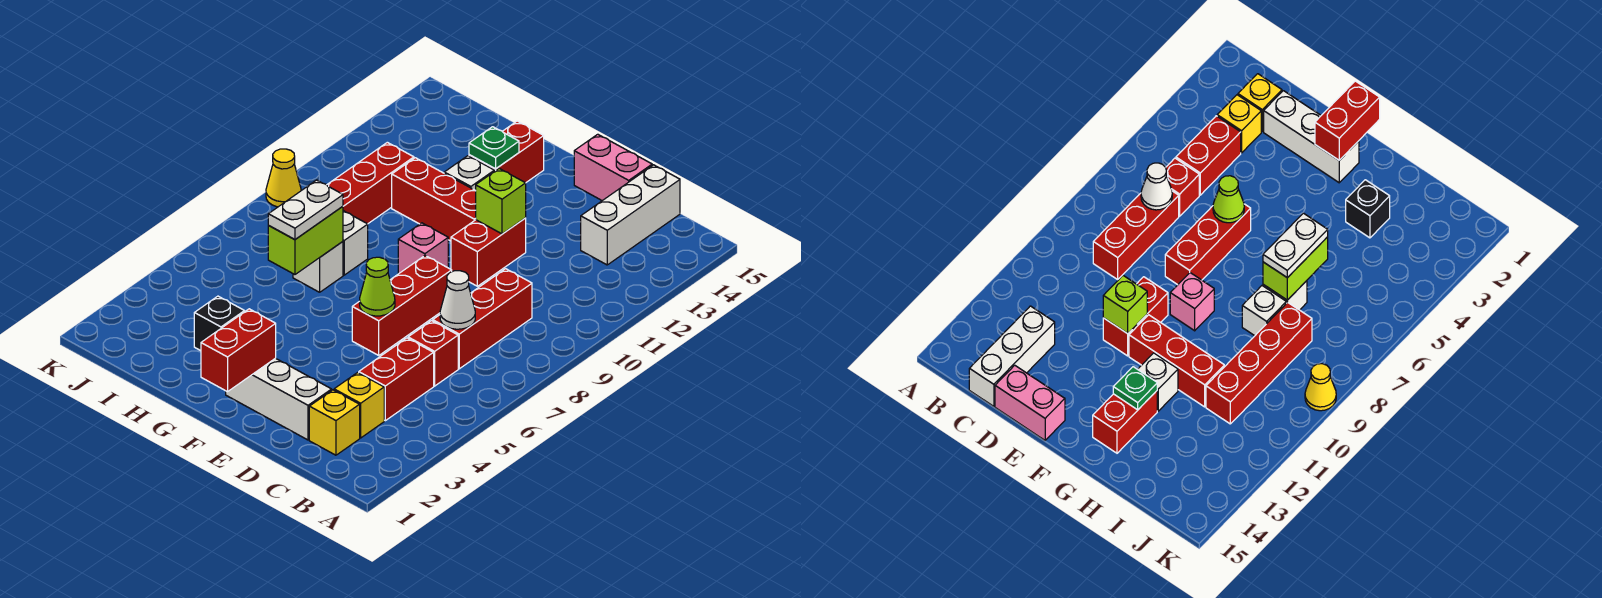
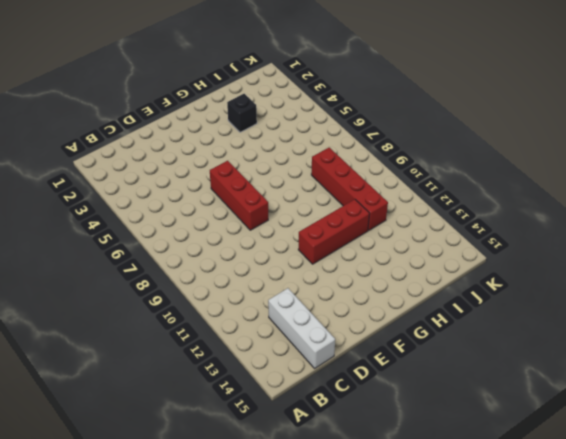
none -> yellow brick C2 level 1
none -> yellow brick C3 level 1
none -> red brick C4:C5 level 1

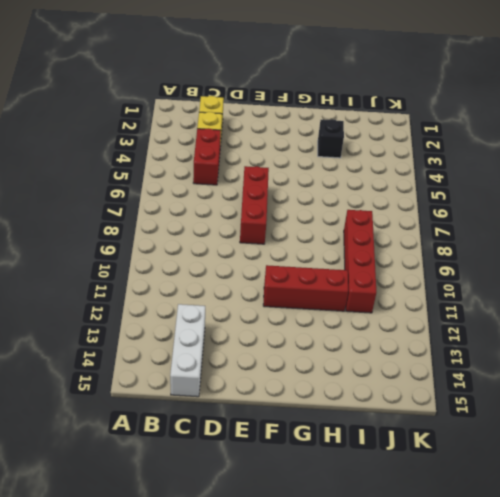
none -> red brick C6 level 1
none -> red brick C7:C9 level 1
none -> white brick D2:F2 level 1

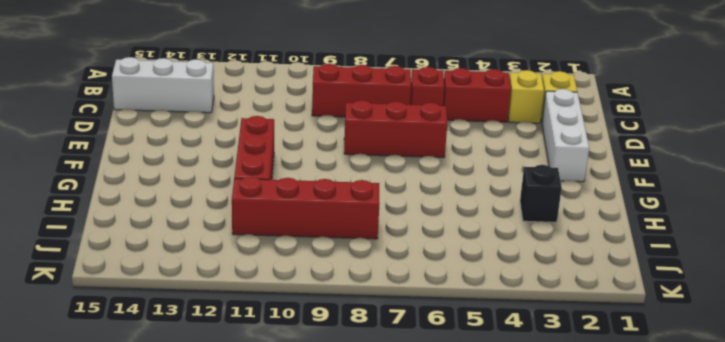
none -> pink brick D15:E15 level 1
none -> red brick E10:E11 level 1
none -> pink brick F9 level 1

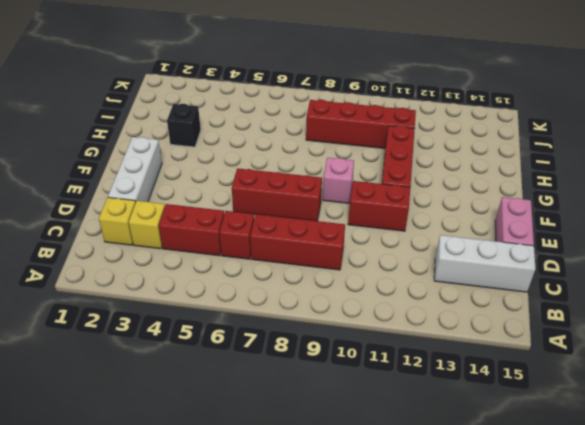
none -> white brick G12 level 1
none -> red brick G13:G14 level 1
none -> white brick H7 level 1

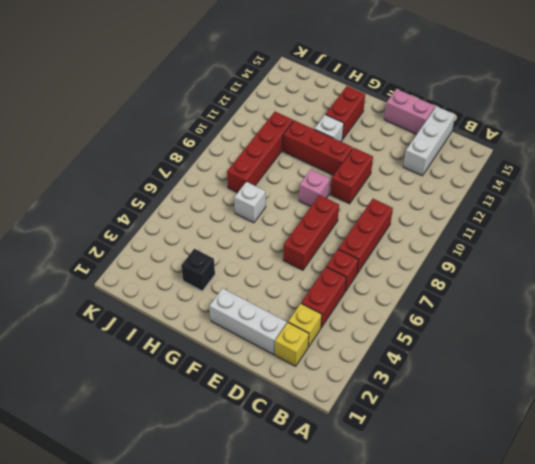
none -> white brick H8 level 1
none -> yellow cone K9 level 1
none -> white cone C7 level 2

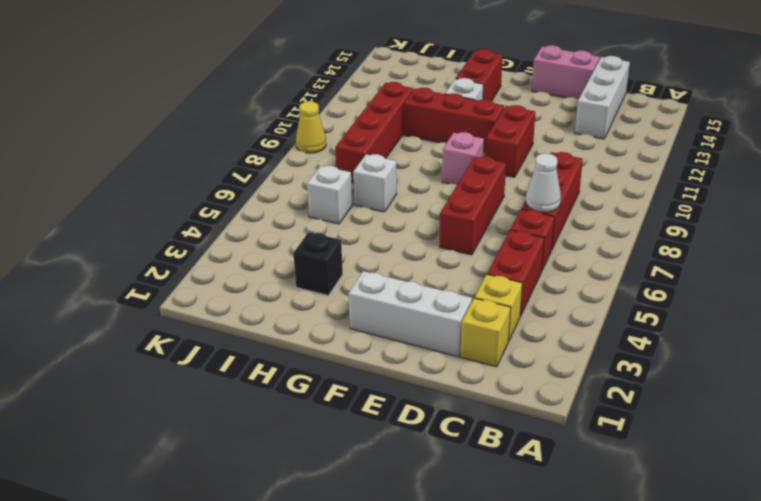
white brick I6 level 1 -> white brick H8 level 1
none -> lime cone E6 level 2
none -> lime brick E11 level 2
none -> red brick F1:F2 level 2

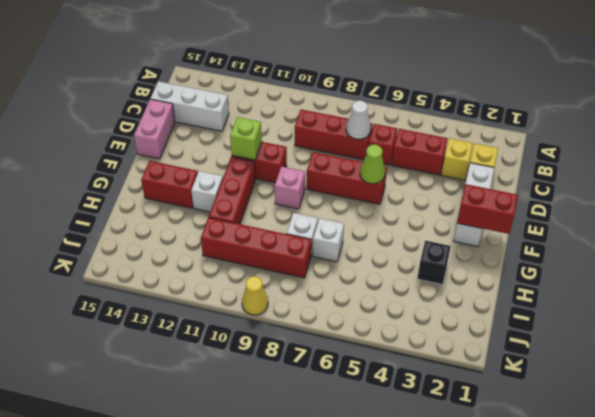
none -> green plate G13 level 2
none -> lime brick H6:H7 level 2
none -> white plate H6:H7 level 3

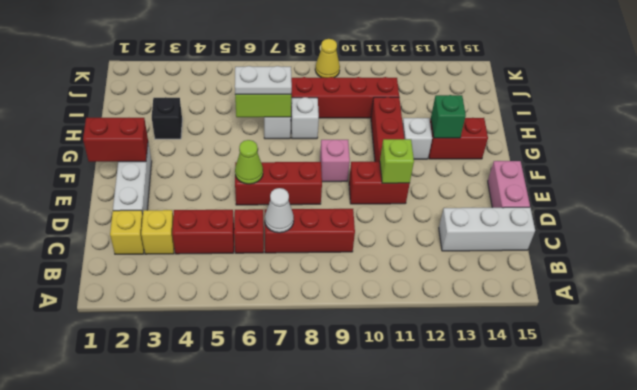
green brick G13 level 2 -> green plate G13 level 2

